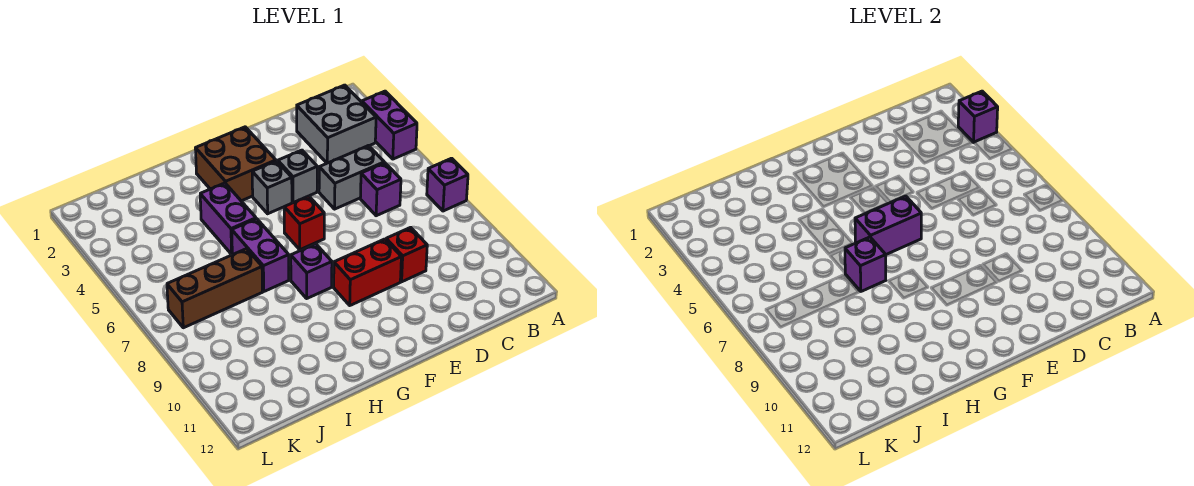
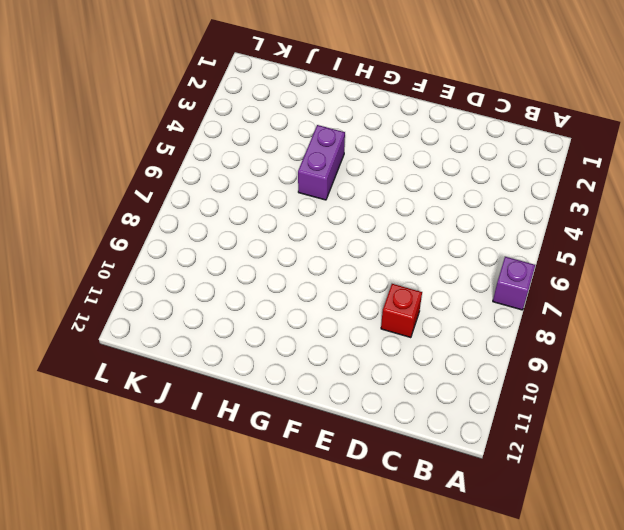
none -> purple brick A3:A4 level 1
none -> grey brick B2:C3 level 1
none -> grey brick C5:D5 level 1

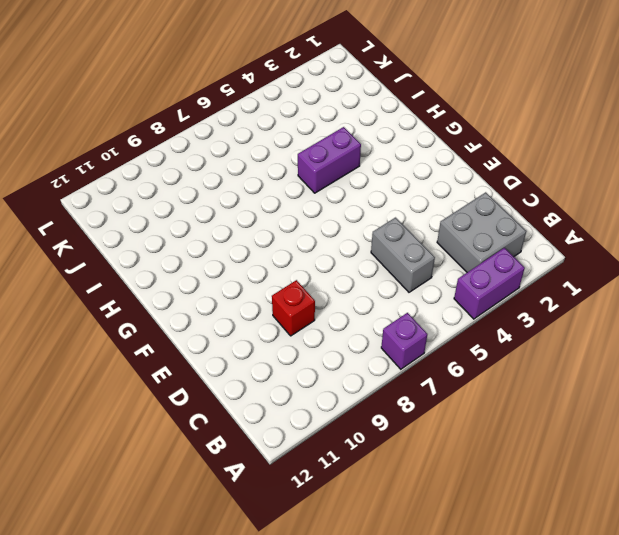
none -> purple brick C6 level 1
none -> grey brick E4 level 1
none -> red brick E9:F9 level 1

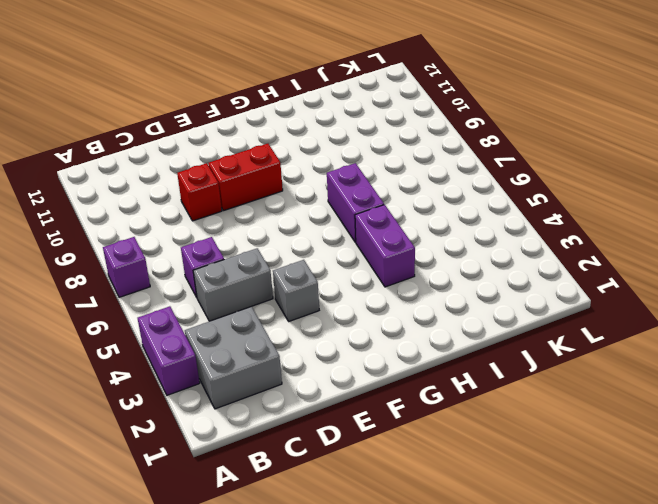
none -> brown brick F2:G3 level 1
none -> grey brick F4 level 1
none -> red brick F6 level 1

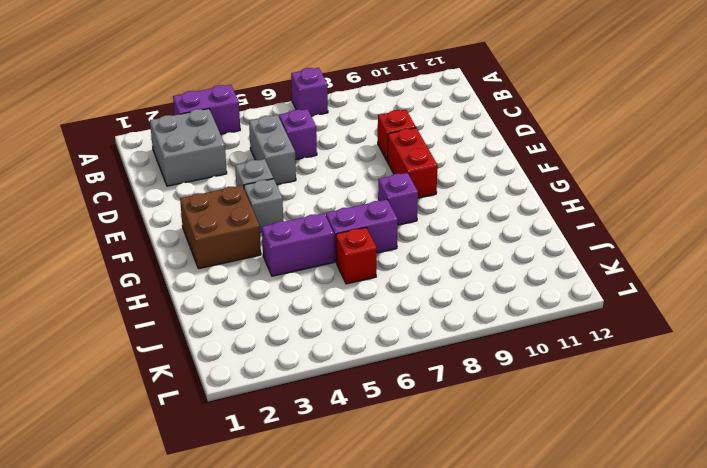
red brick I6 level 1 -> red brick F6 level 1
none -> brown brick I7:K7 level 1
none -> purple brick A3 level 2
none -> purple brick F6:G6 level 2

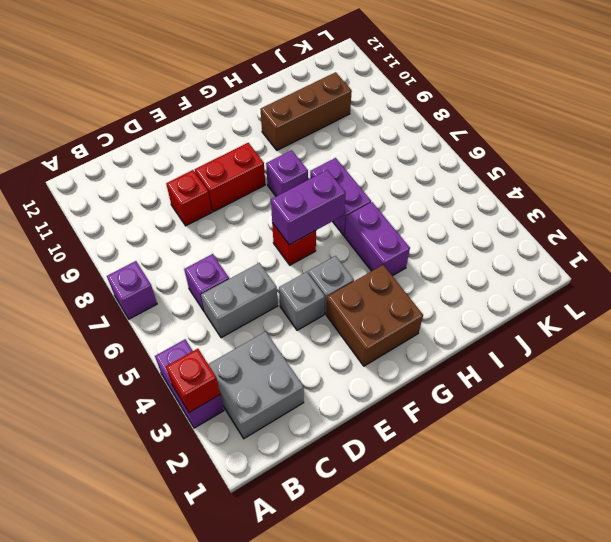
red brick A3 level 2 -> purple brick A3 level 2
brown brick H10:J10 level 1 -> brown brick I7:K7 level 1
none -> purple brick H7 level 2

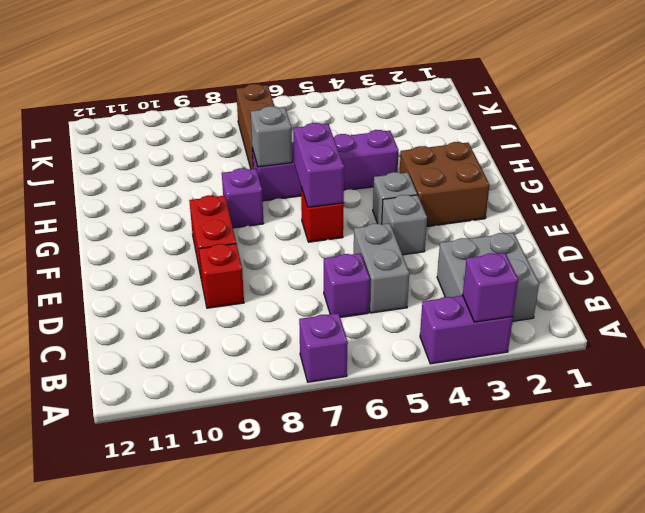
grey brick H7 level 2 -> purple brick H7 level 2

